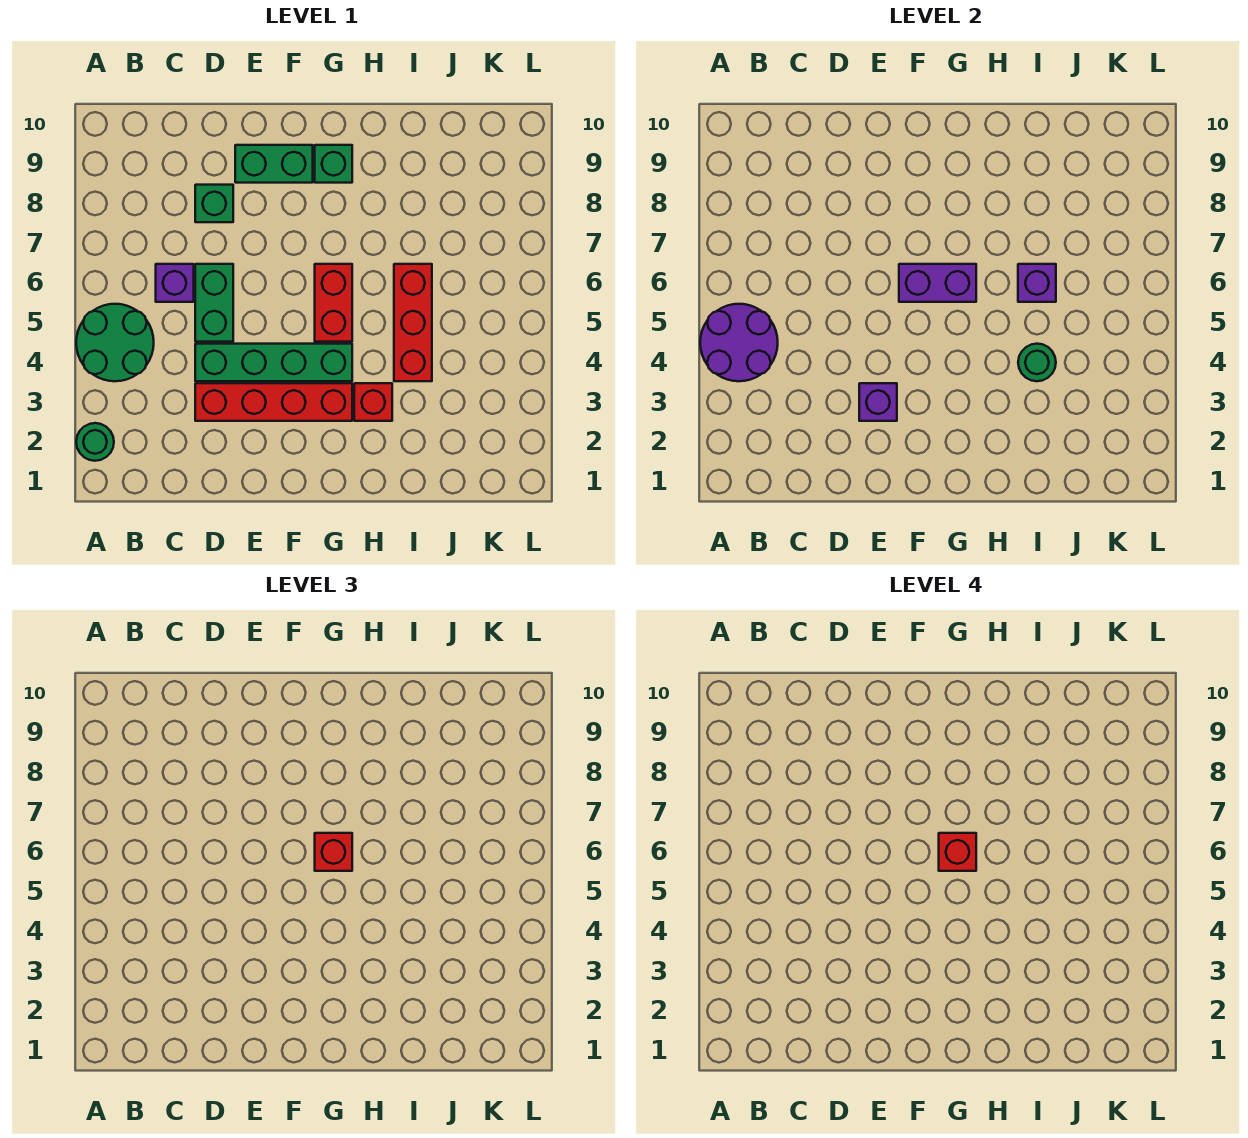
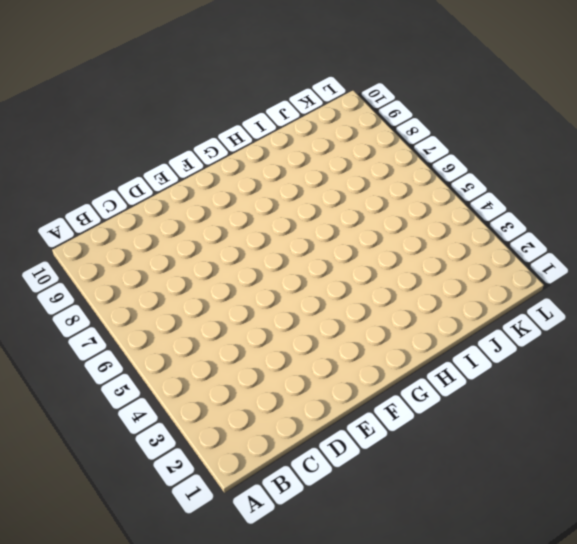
none -> green round brick A2 level 1
none -> green round brick A4:B5 level 1
none -> purple brick C6 level 1

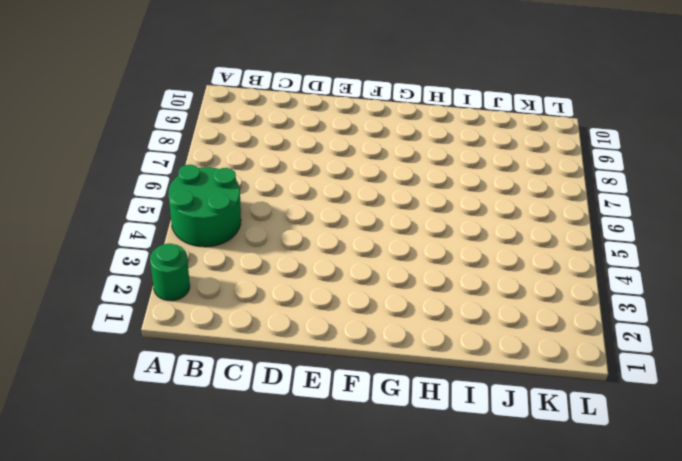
none -> purple brick C6 level 1
none -> red brick D3:G3 level 1
none -> green brick D4:G4 level 1

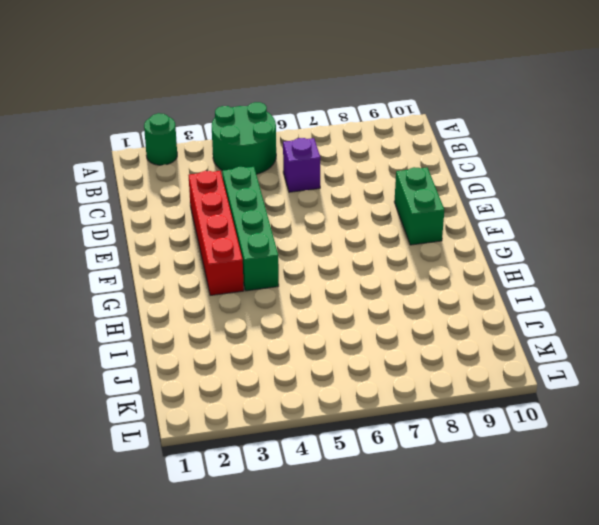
none -> green brick D5:D6 level 1
none -> green brick D8 level 1
none -> red brick G5:G6 level 1

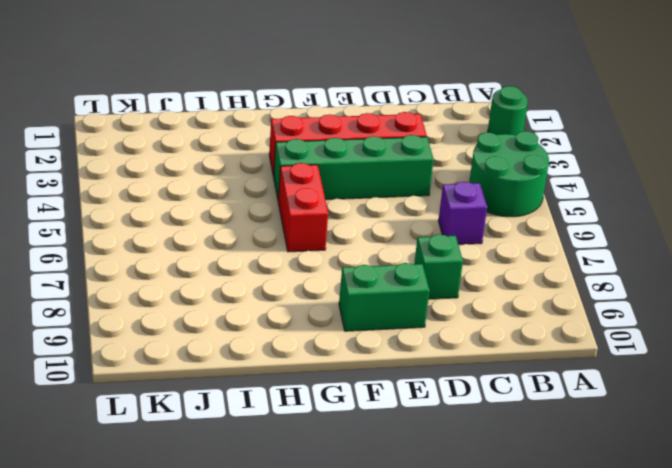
none -> green brick D5:D6 level 1
none -> green brick G9 level 1
none -> red brick H3 level 1

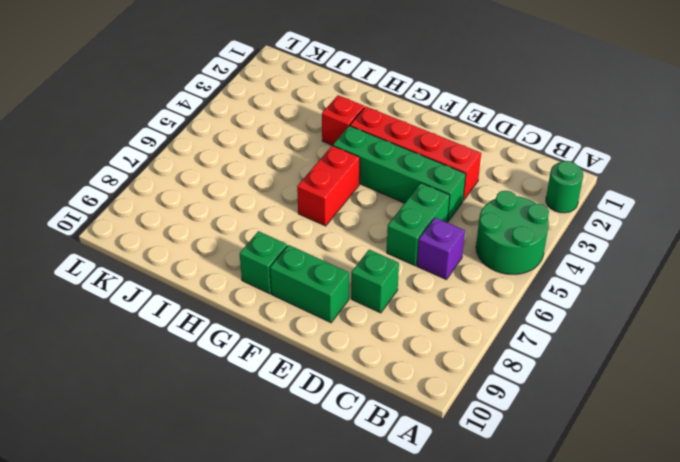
none -> red brick I4:I6 level 1
none -> purple round brick A4:B5 level 2
none -> purple brick E3 level 2

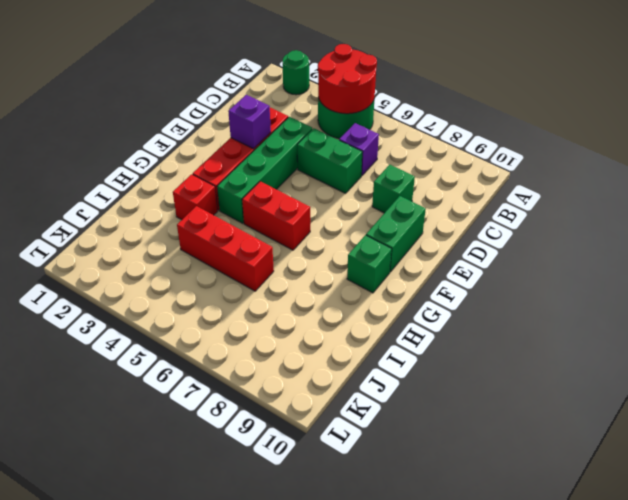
red round brick A4:B5 level 2 -> purple round brick A4:B5 level 2
none -> purple brick F6:G6 level 2
none -> green round brick I4 level 2
none -> purple brick I6 level 2

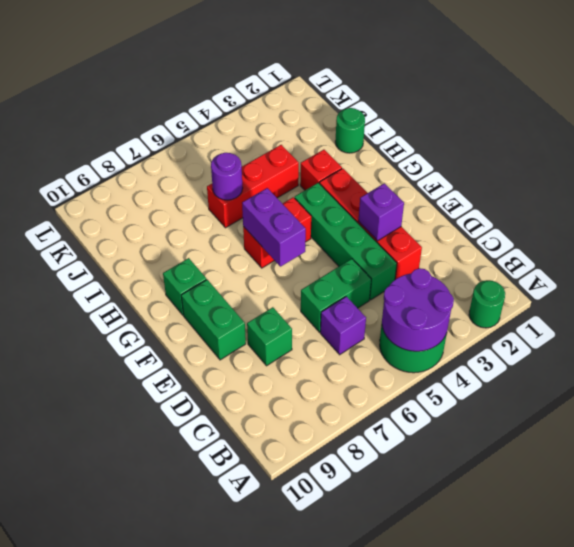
green round brick I1 level 1 -> green round brick I4 level 2
purple round brick I6 level 2 -> purple brick I6 level 2
none -> red brick G6 level 3
none -> red brick G6 level 4

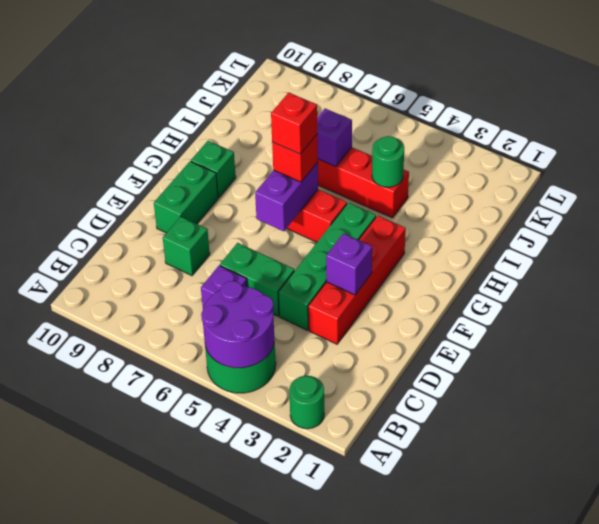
none -> red brick H3 level 1

